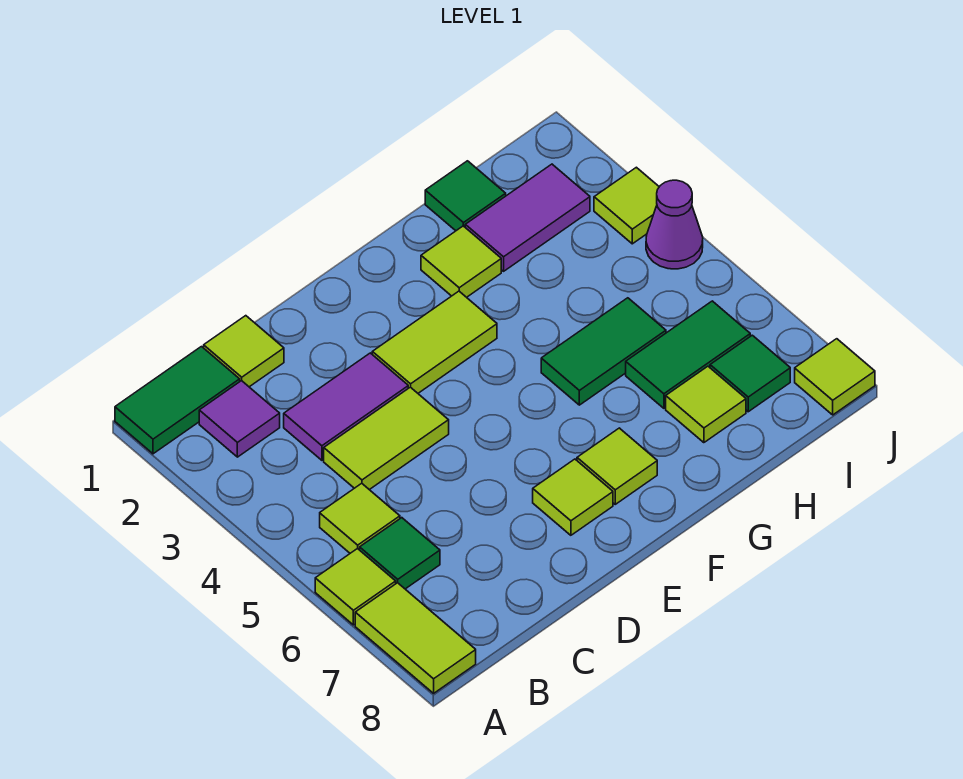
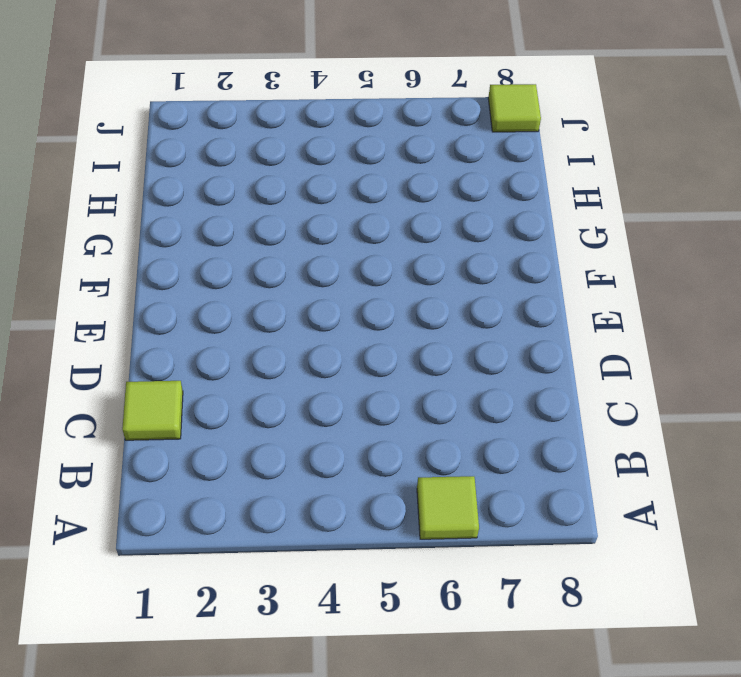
none -> green tile A1:B1 level 1
none -> lime tile A7:A8 level 1
none -> purple tile B2 level 1

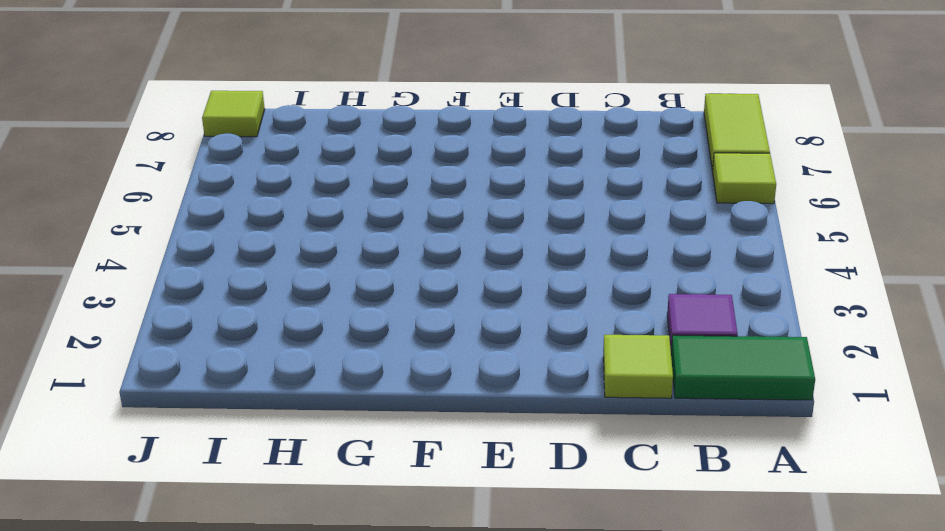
none -> lime tile B5 level 1
none -> green tile B6 level 1
none -> purple tile C3:D3 level 1

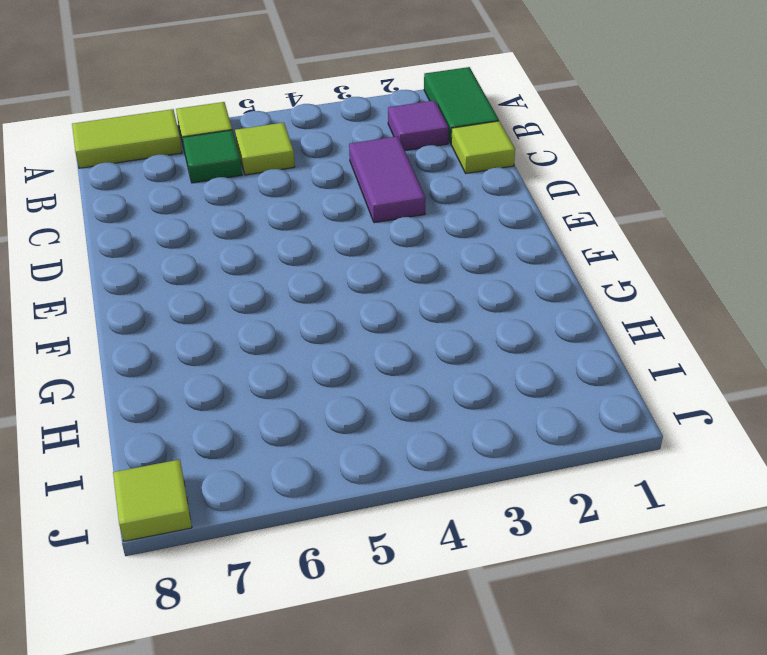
none -> lime tile C4:D4 level 1
none -> lime tile E3:F3 level 1
none -> lime tile E7 level 1

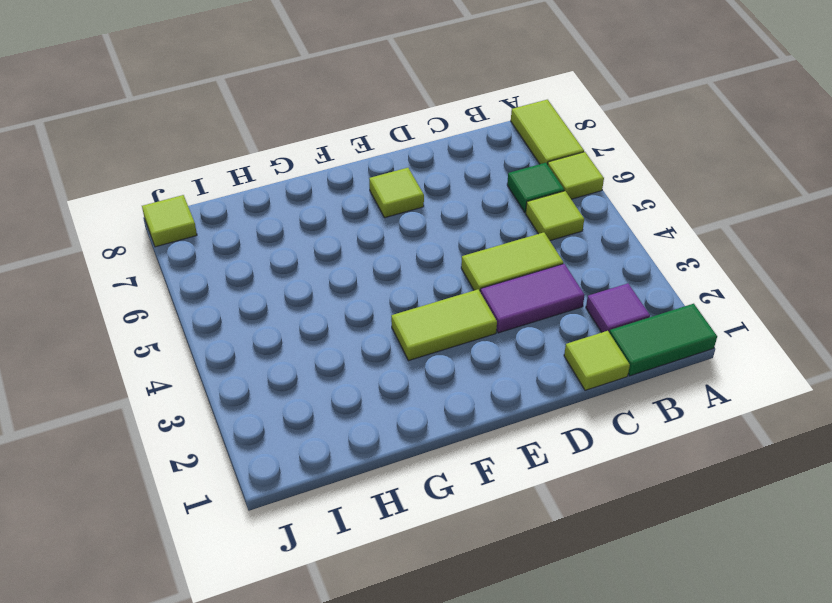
none -> lime tile F7 level 1
none -> lime tile G2 level 1
none -> green tile G5:H5 level 1

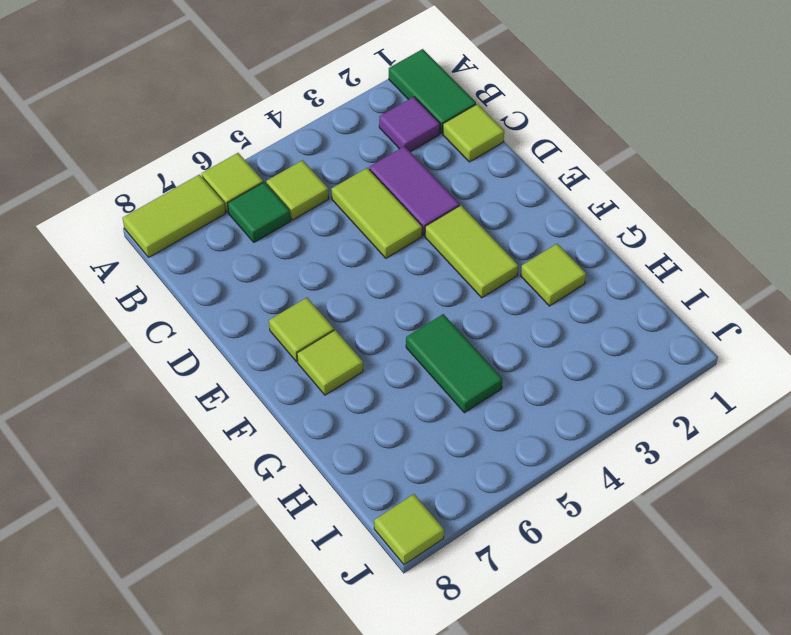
none -> green tile H1 level 1
none -> purple tile H2:I2 level 1
none -> green tile H6:I6 level 1

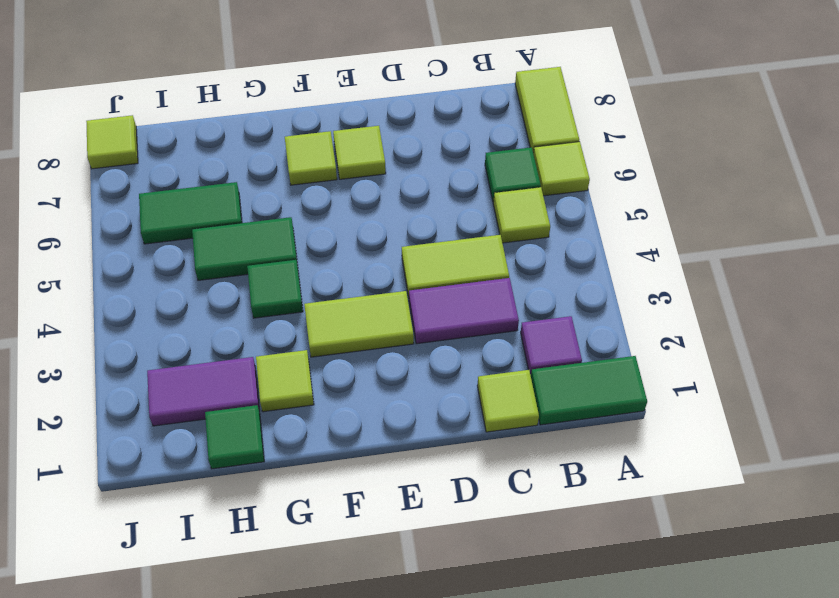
green tile G4 level 1 -> green tile I7 level 1
none -> lime tile H7 level 1
none -> lime tile J3 level 1
none -> purple cone J4 level 1

